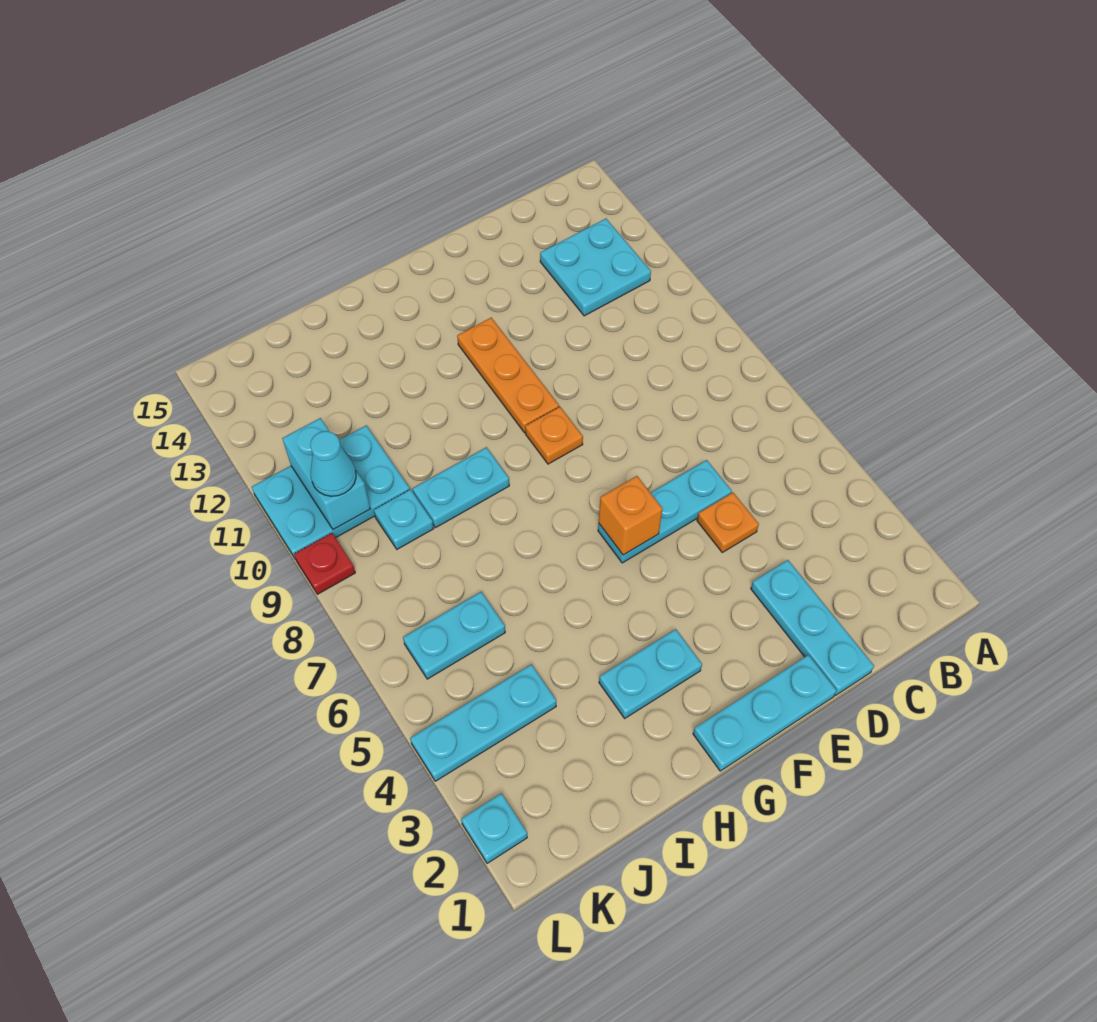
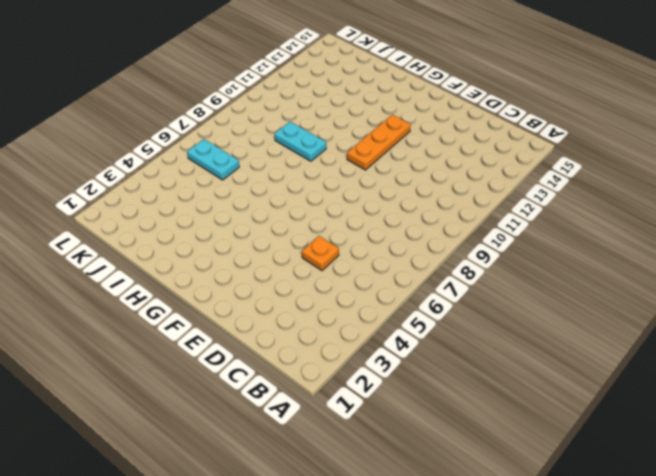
none -> cyan plate B12:C13 level 1
none -> cyan plate D1:D3 level 1
none -> cyan plate D6:F6 level 1

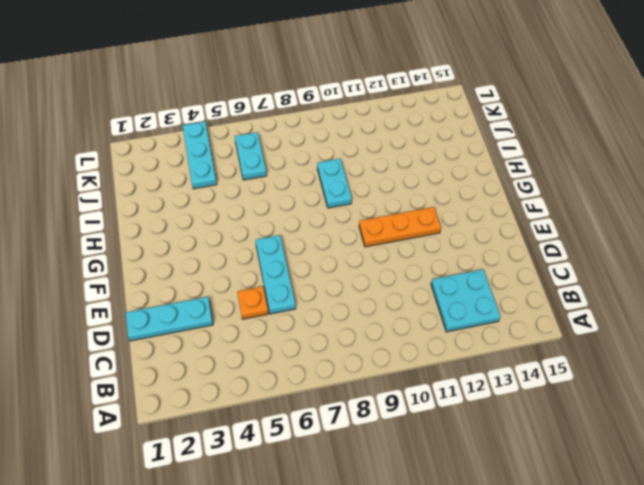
none -> cyan plate E1:G1 level 1
none -> orange plate F9 level 1
none -> cyan plate G3:H3 level 1

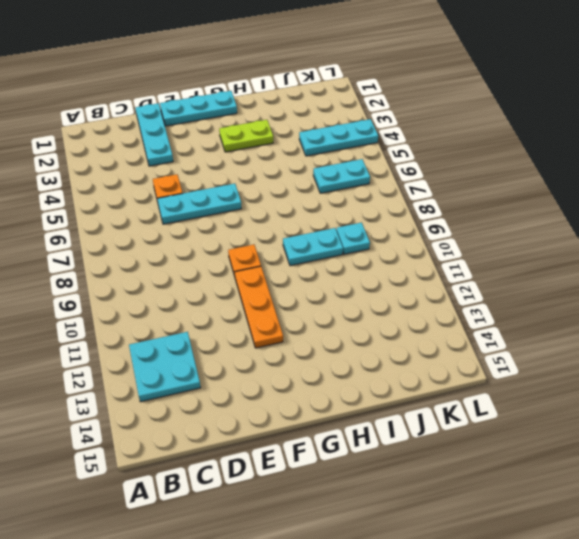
lime plate G3:H3 level 1 -> cyan plate G3:H3 level 1
none -> cyan plate J10:L11 level 1
none -> cyan plate L2 level 1
none -> red plate L9 level 1

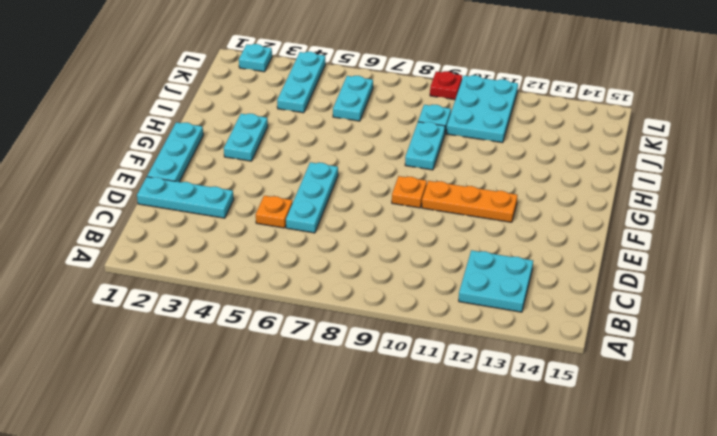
none -> orange brick F6 level 2
none -> cyan brick K10:K11 level 2
none -> cyan cone K10 level 3

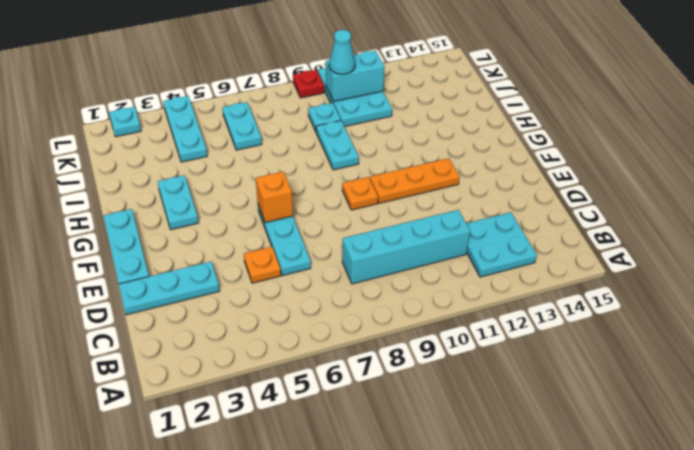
cyan brick C8:C11 level 1 -> none

